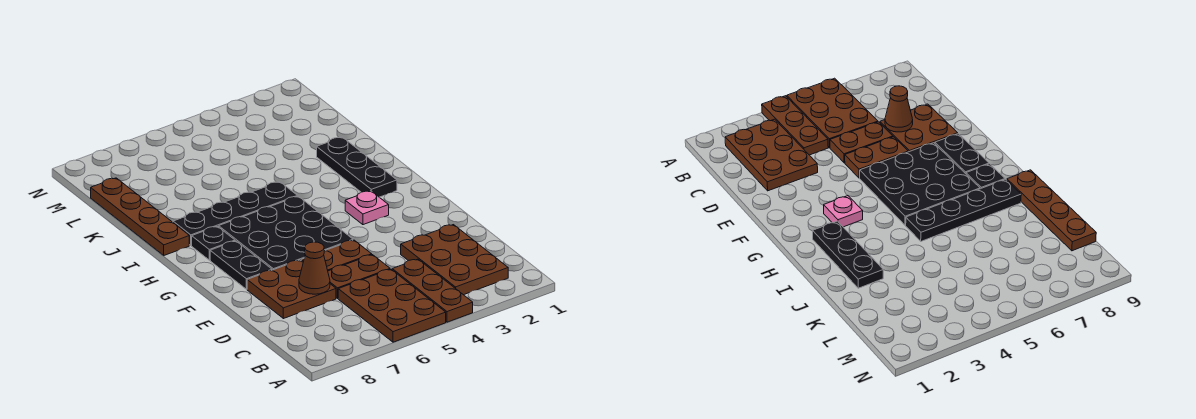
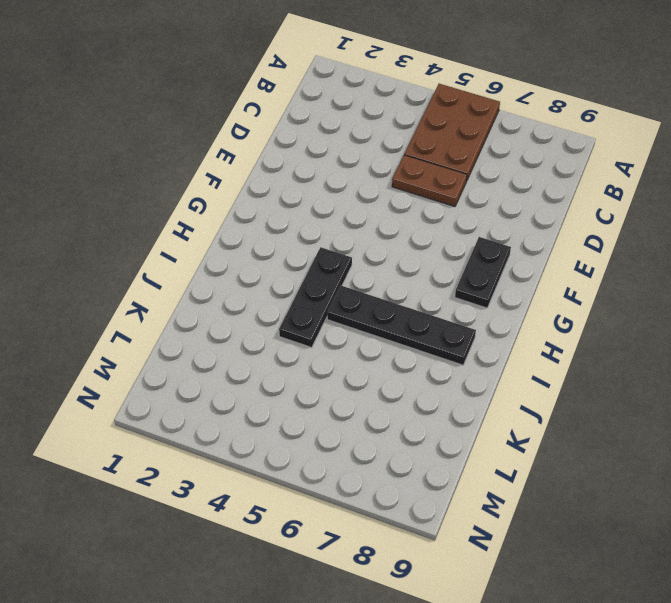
black plate H4:J4 level 1 -> black plate H2:J2 level 1
none -> brown plate A4:C4 level 1
none -> brown plate B2:D3 level 1
none -> brown plate D7:E8 level 1

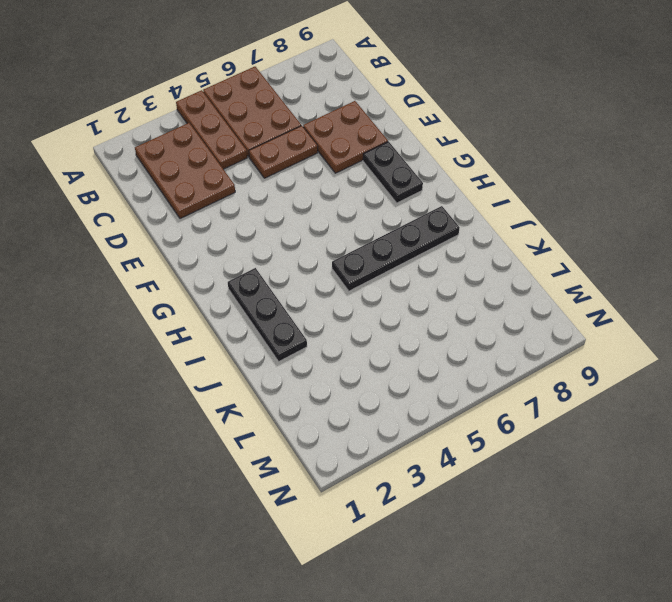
none -> brown plate E5:E6 level 1
none -> black plate F5:H7 level 1
none -> pink plate G3 level 1

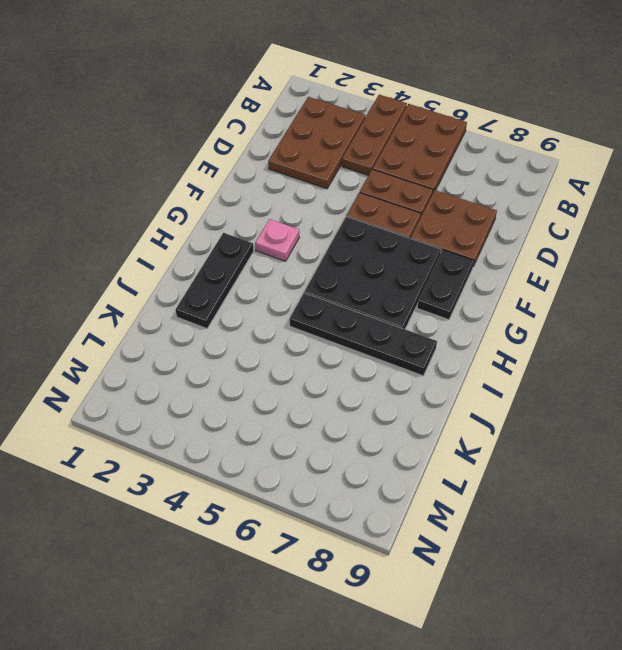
none -> black plate H8 level 1
none -> brown plate I9:L9 level 1
none -> brown cone D7 level 2

